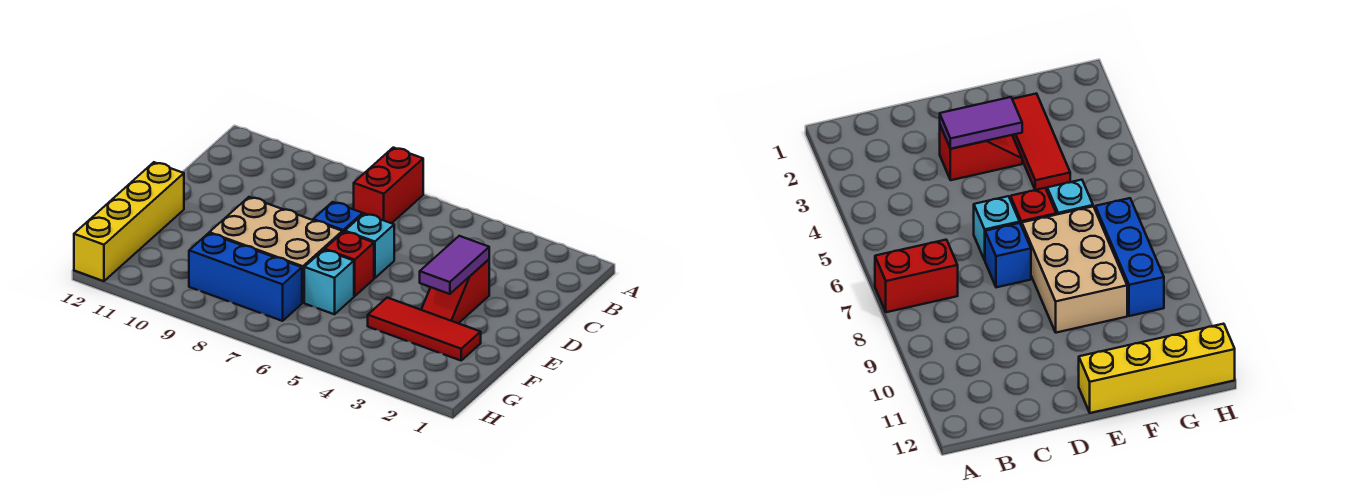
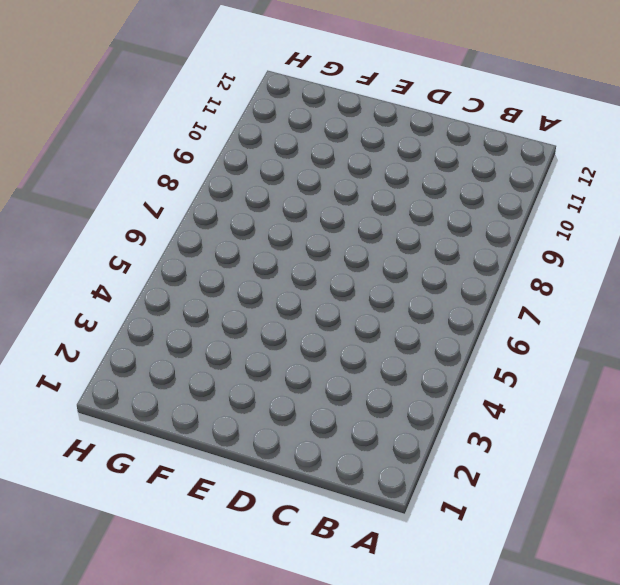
none -> red brick A7:B7 level 1
none -> red slope D3:E3 level 1 top D

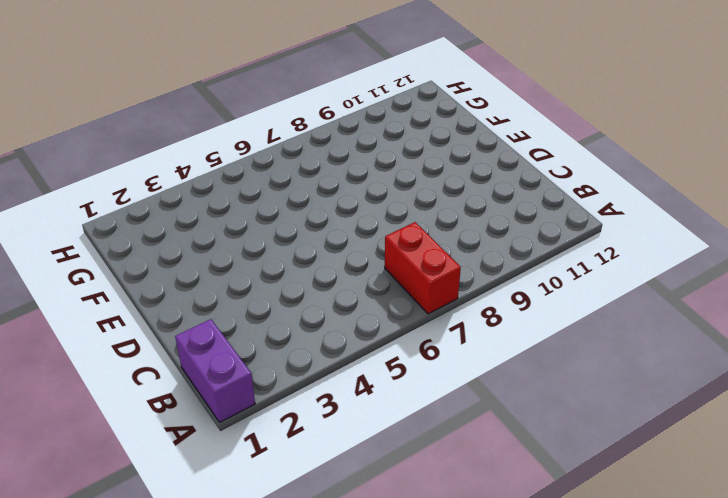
purple brick A1:B1 level 1 -> none
none -> red slope D3:E3 level 1 top D
none -> cyan brick D6 level 1

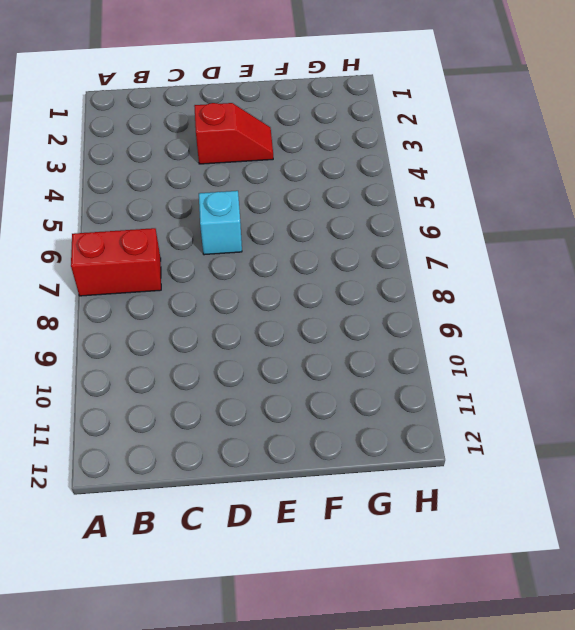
none -> blue brick D7 level 1
none -> red brick E6 level 1

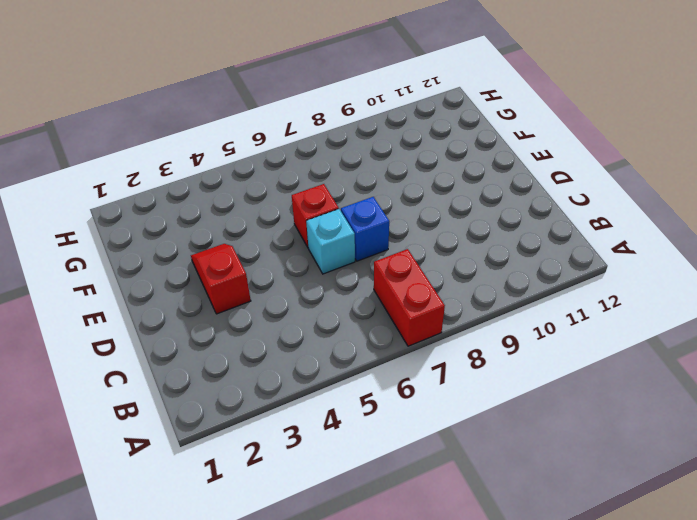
none -> tan brick E7:F9 level 1
none -> yellow brick E12:H12 level 1

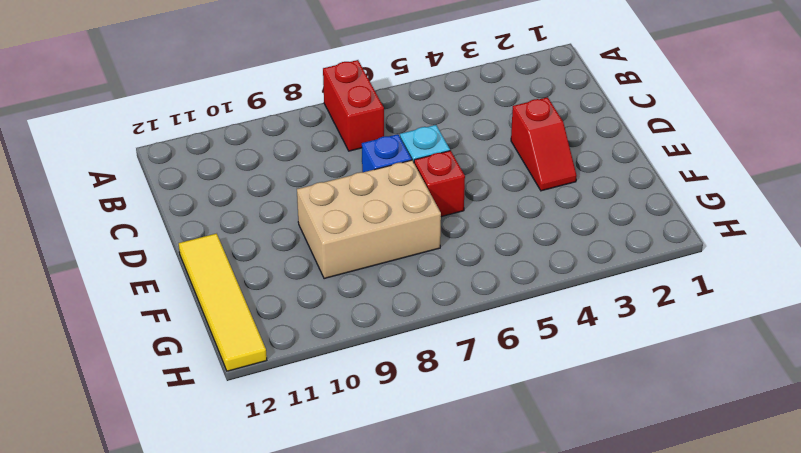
yellow tile E12:H12 level 1 -> yellow brick E12:H12 level 1
none -> red tile F2:F4 level 1
none -> cyan brick F6 level 1

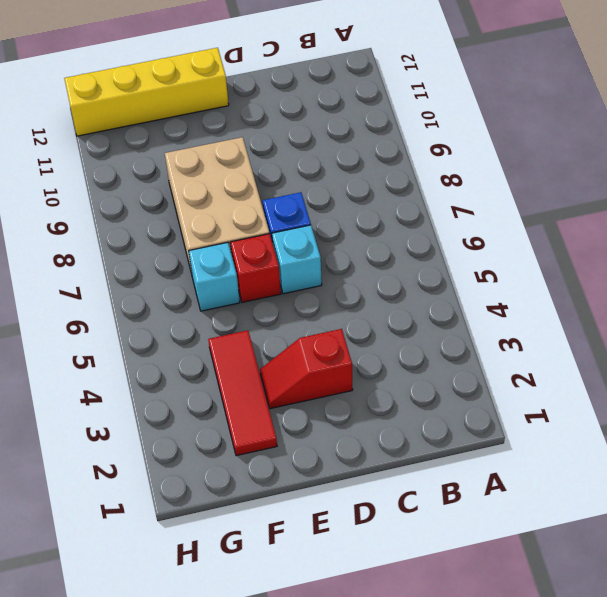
none -> red brick A7:B7 level 1
none -> blue brick G7:G9 level 1

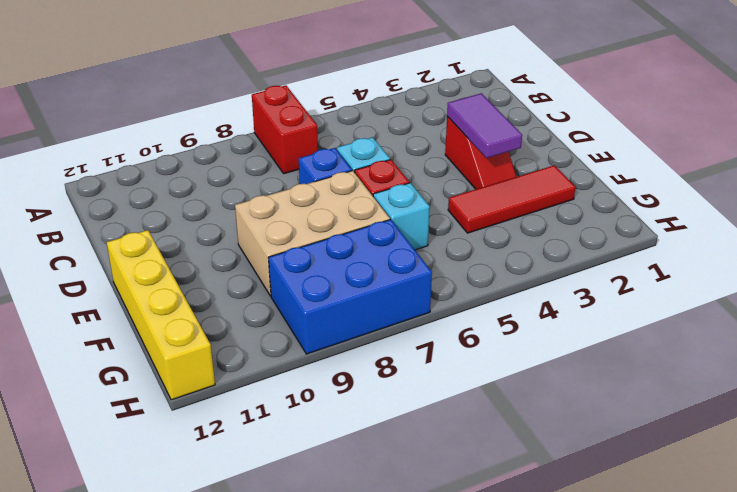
blue brick G7:H9 level 1 -> blue brick G7:G9 level 1

